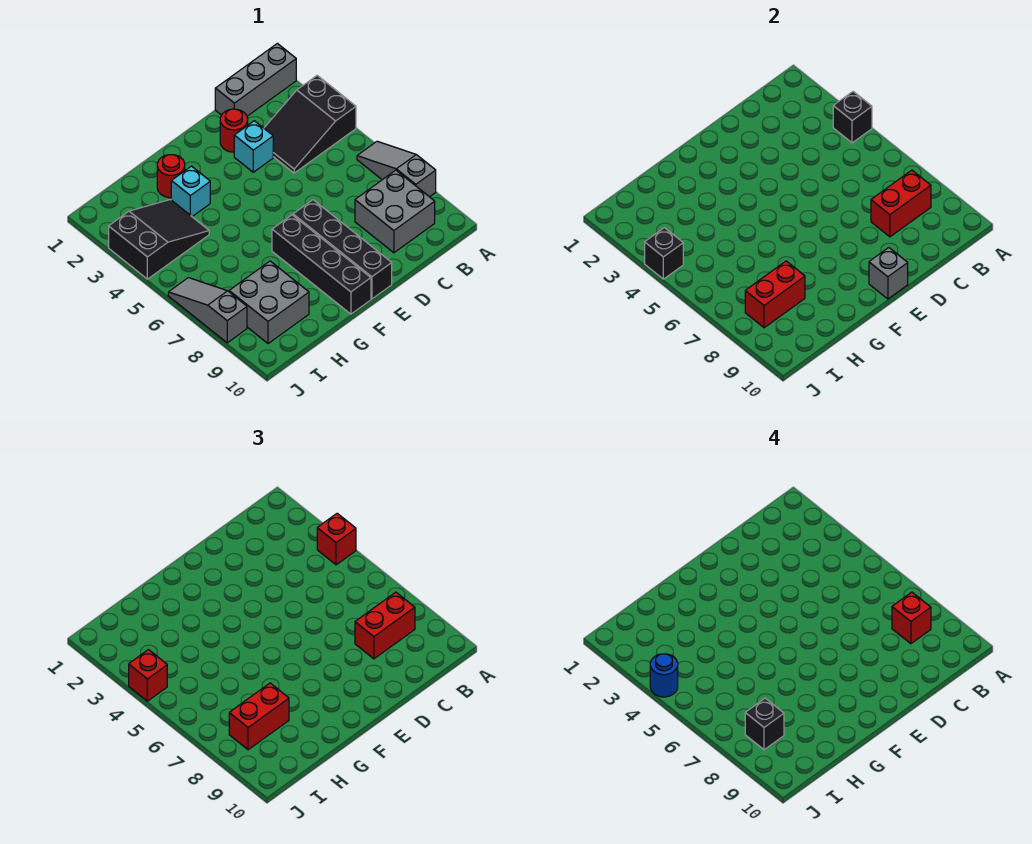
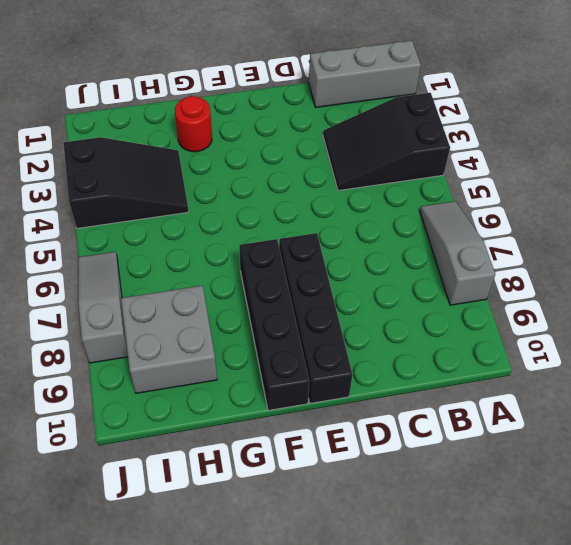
none -> grey brick B8:C9 level 1
none -> red round brick D2 level 1
none -> cyan brick D3 level 1

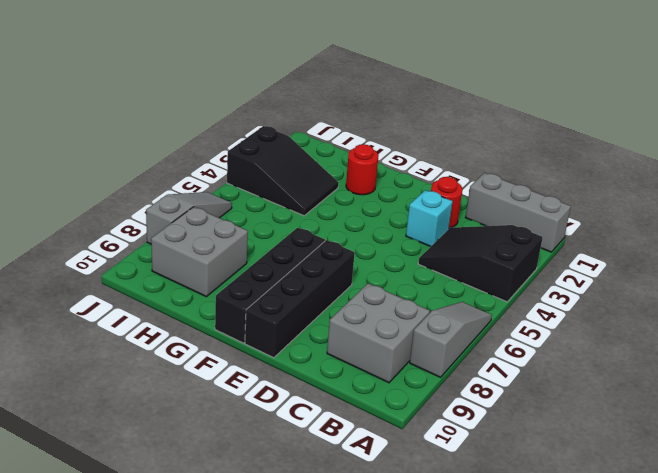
none -> cyan brick G3 level 1
none -> black brick A4 level 2
none -> red brick B8:C8 level 2

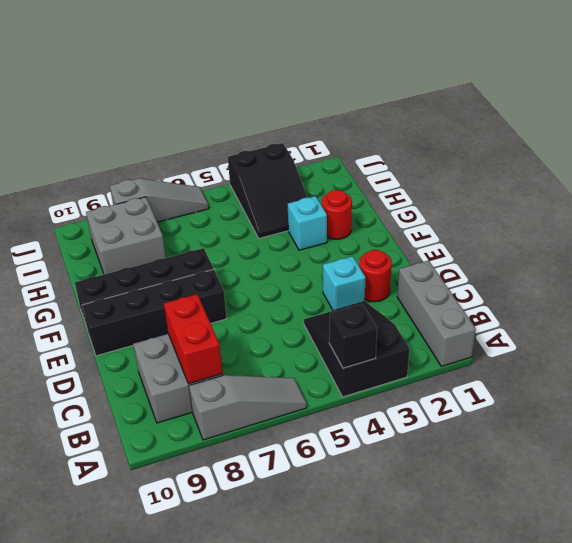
none -> grey brick E10 level 2
none -> red brick H8:I8 level 2
none -> black brick J4 level 2

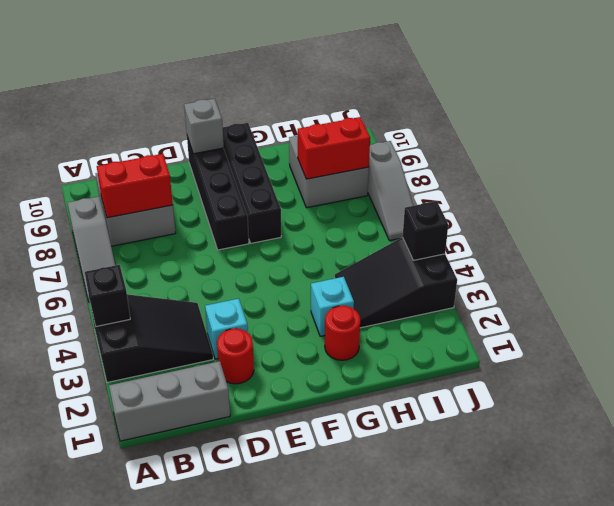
none -> red brick A4 level 3
none -> red brick B8:C8 level 3
none -> red brick H8:I8 level 3

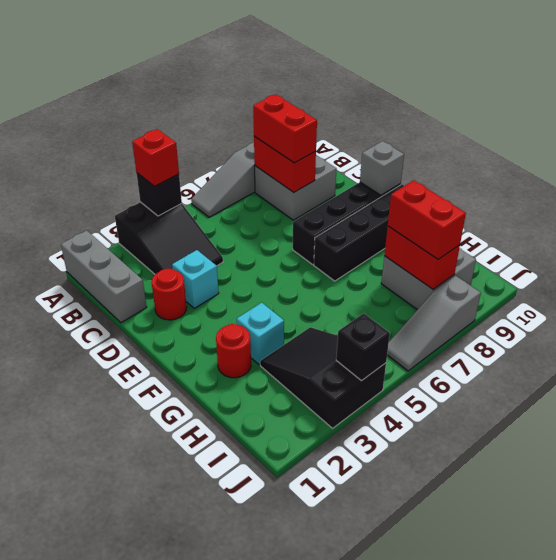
none -> red brick J4 level 3
none -> red brick B8 level 4
none -> black brick I8 level 4

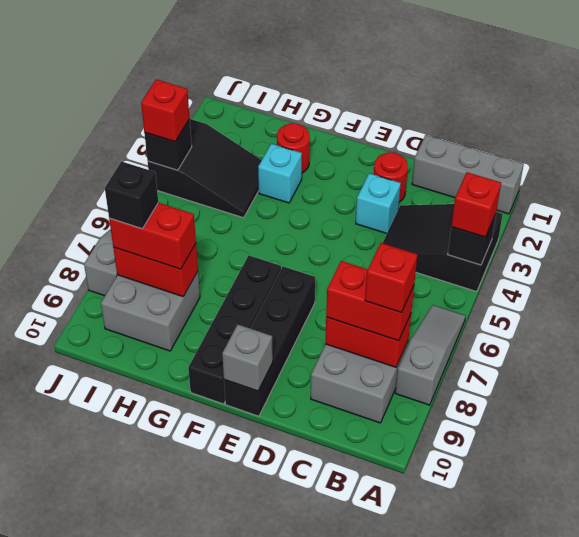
none -> blue round brick J4 level 4

